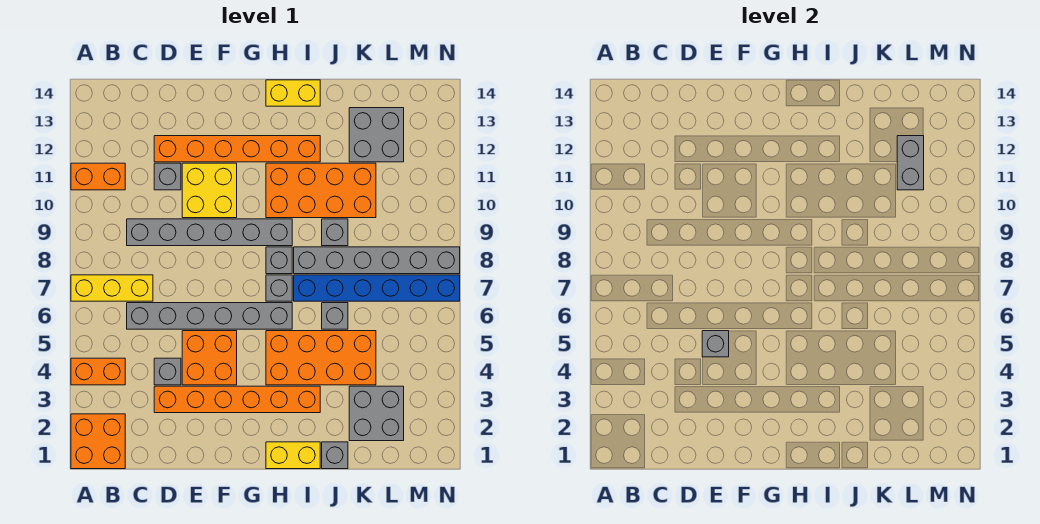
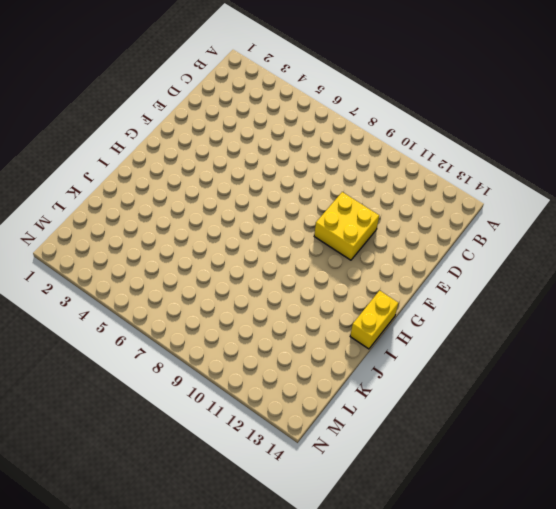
none -> orange brick A1:B2 level 1
none -> orange brick A4:B4 level 1
none -> yellow brick A7:C7 level 1

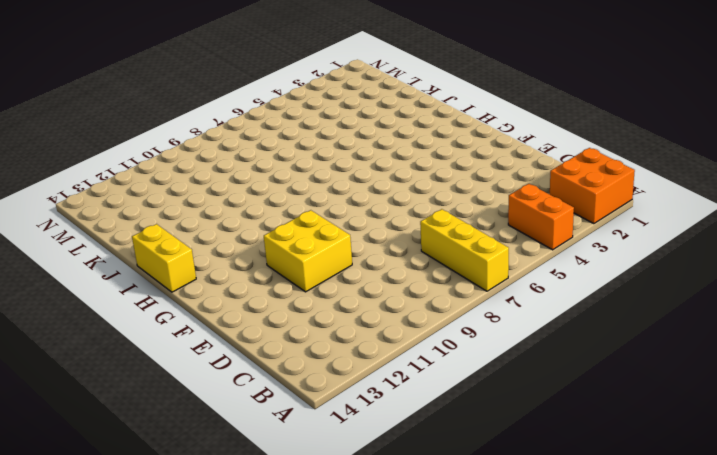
none -> orange brick A11:B11 level 1
none -> grey brick C6:H6 level 1
none -> grey brick C9:H9 level 1

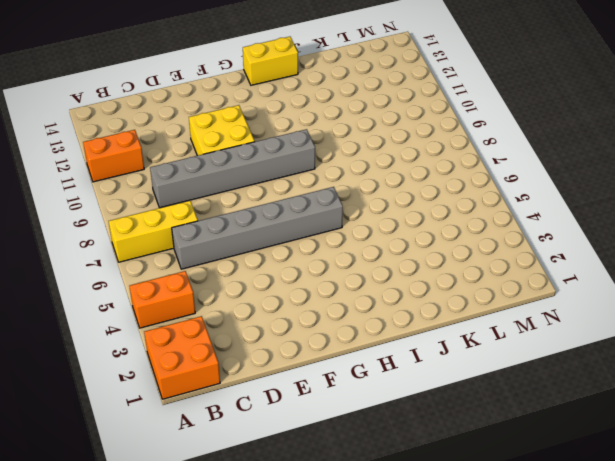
none -> orange brick D3:I3 level 1
none -> grey brick D4 level 1
none -> grey brick D11 level 1

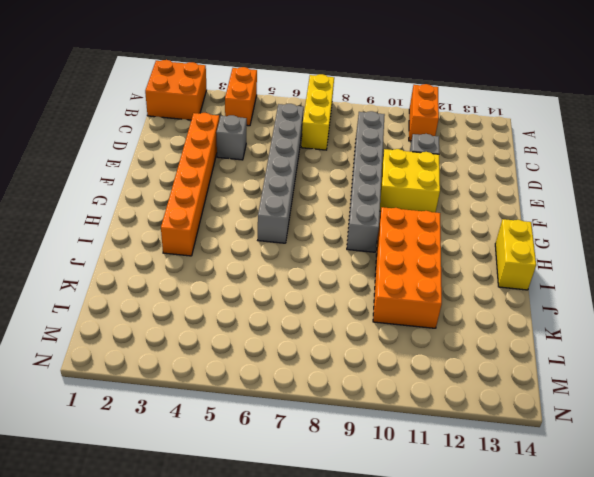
none -> orange brick D12:I12 level 1
none -> orange brick E4:F5 level 1
none -> yellow brick H1:I1 level 1

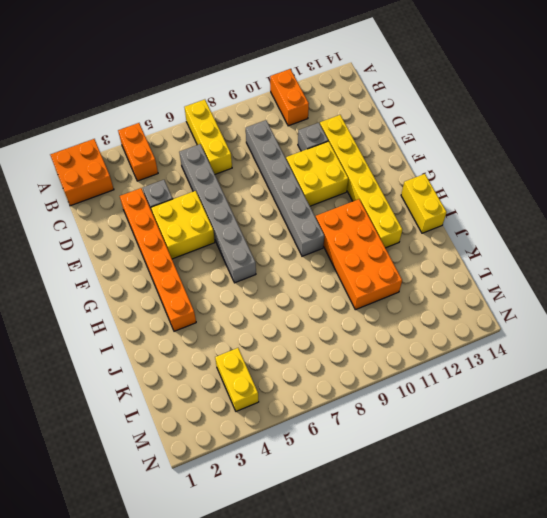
yellow brick D12:I12 level 1 -> orange brick D12:I12 level 1
yellow brick E4:F5 level 1 -> orange brick E4:F5 level 1
yellow brick L4:M4 level 1 -> yellow brick H1:I1 level 1
none -> orange brick H4:K5 level 1
none -> grey brick H7 level 1
none -> grey brick H8 level 1

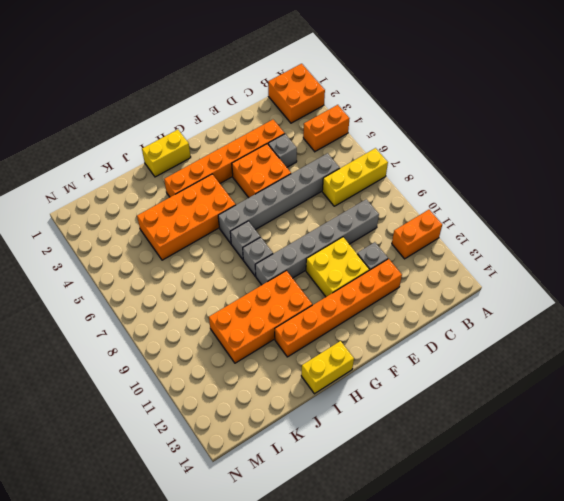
none -> blue brick I7:N7 level 1
none -> grey brick I8:N8 level 1
none -> grey brick J1 level 1

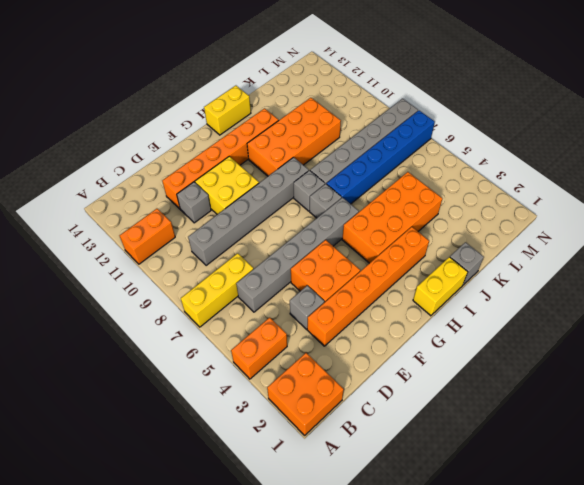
none -> grey brick J6 level 1
none -> grey brick J9 level 1
none -> grey brick K2:L3 level 1

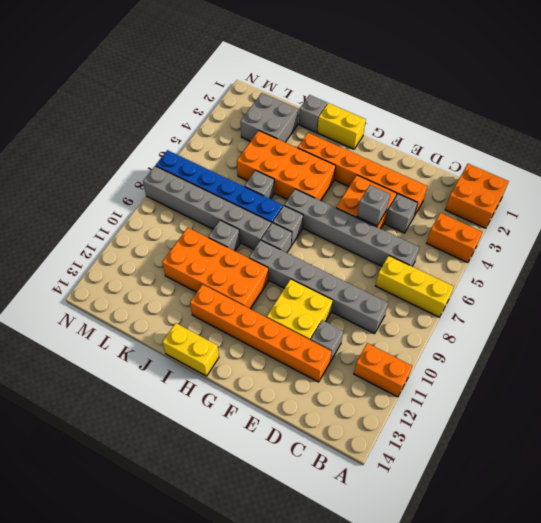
none -> grey brick K12:L13 level 1
none -> grey brick L11:L12 level 2

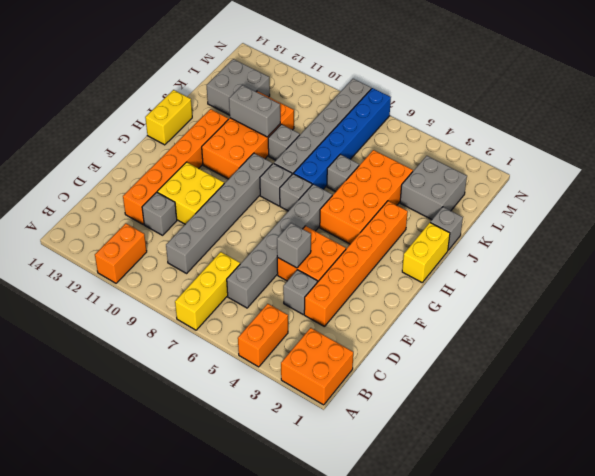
grey brick J10:J11 level 2 -> grey brick L11:L12 level 2

